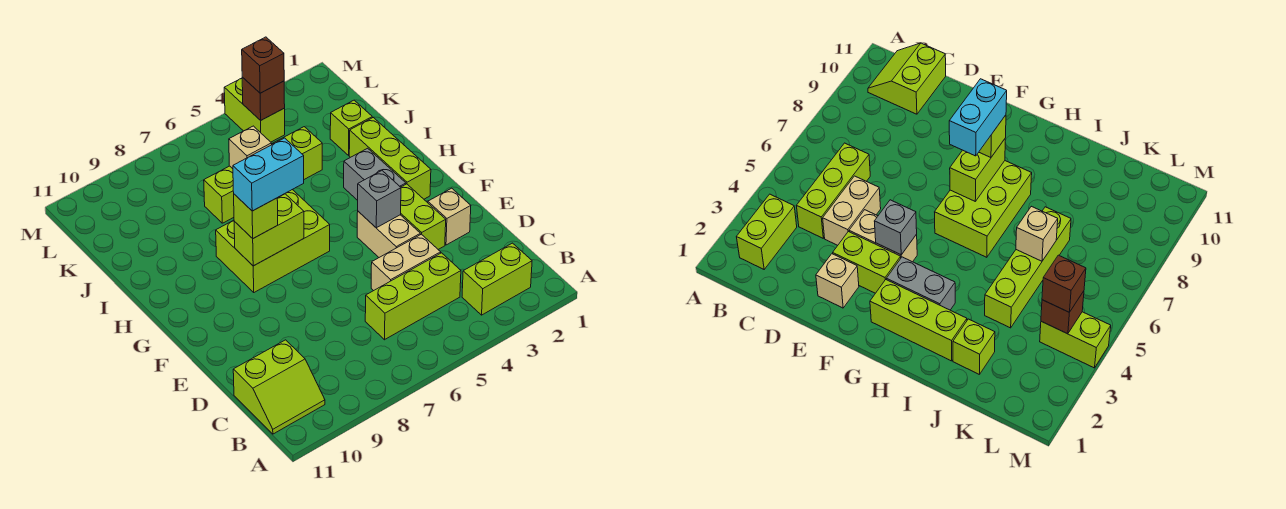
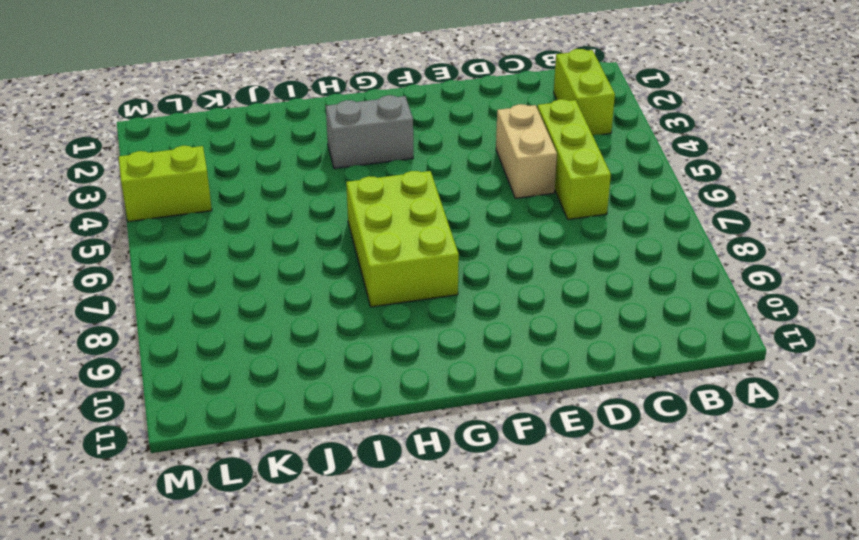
none -> lime slope B10:C11 level 1 top C
none -> tan brick E2 level 1
none -> lime brick E3:F3 level 1

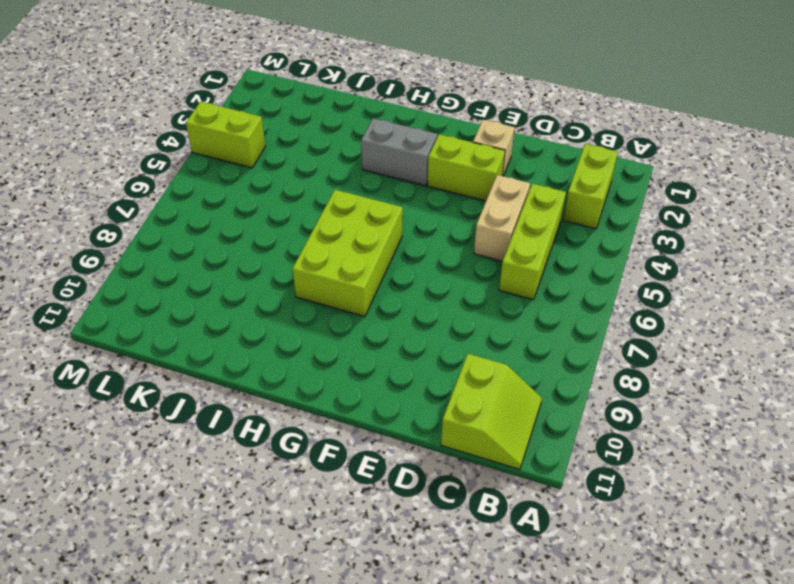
none -> tan brick E4:F4 level 1
none -> lime brick G2:I2 level 1
none -> lime brick J2 level 1

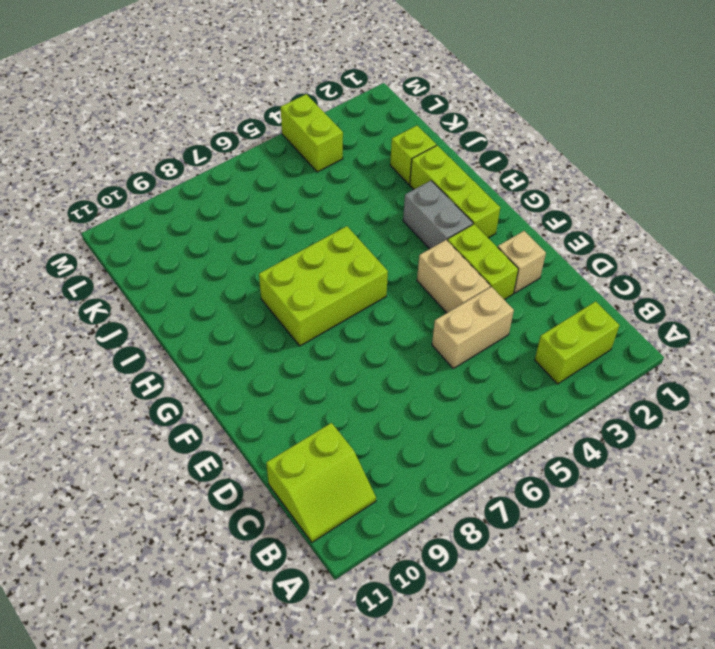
none -> lime brick C4:C6 level 1
none -> lime brick J4:J7 level 1
none -> grey brick F4 level 2

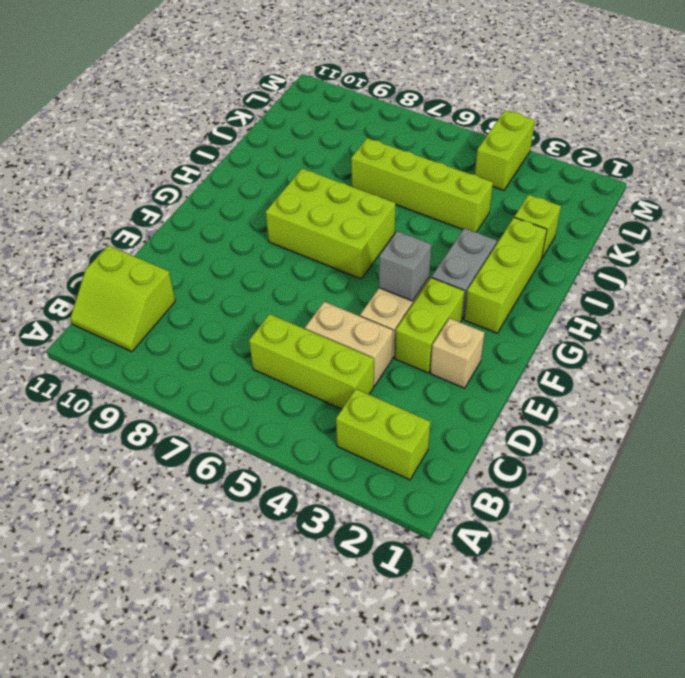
none -> lime brick G7:G8 level 2
none -> tan brick J6 level 2
none -> brown brick L4 level 2

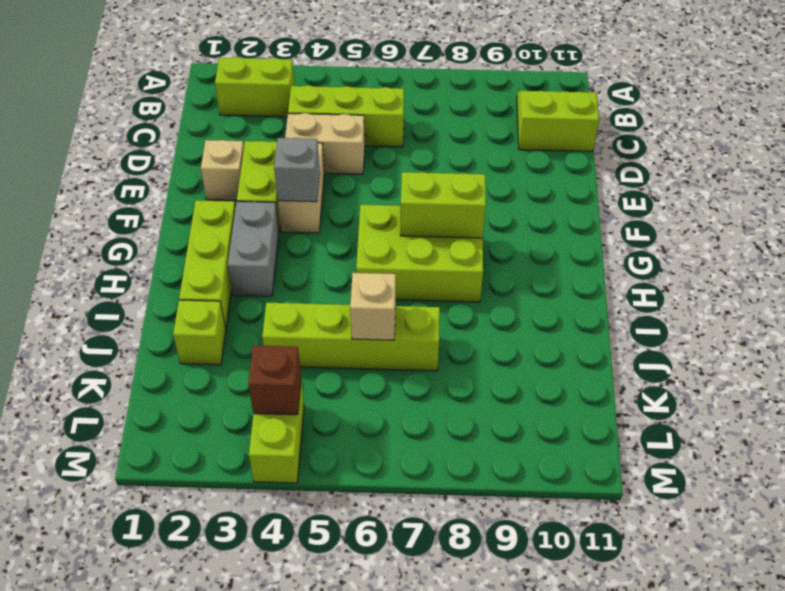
none -> lime brick G8 level 3
none -> brown brick L4 level 3
none -> cyan brick G7:G8 level 4

